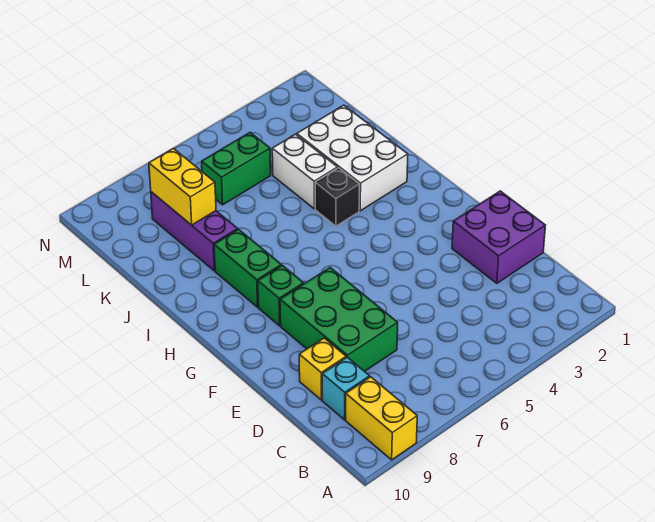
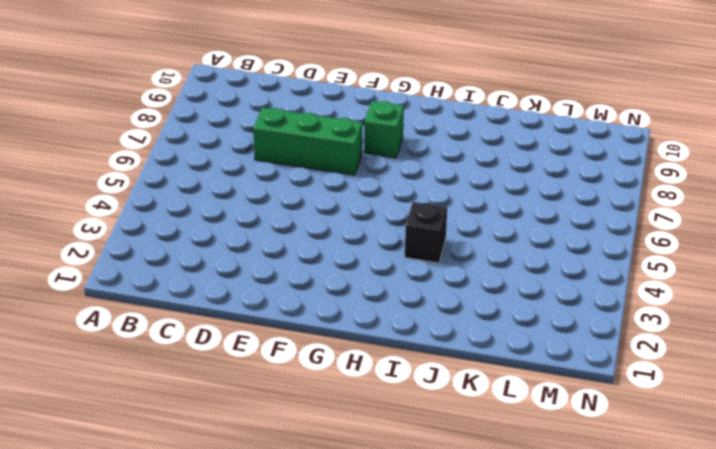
green brick D7:F7 level 1 -> green brick D7:F8 level 1
none -> yellow brick A9:B9 level 1
none -> cyan brick C9 level 1
none -> purple brick D1:E2 level 1

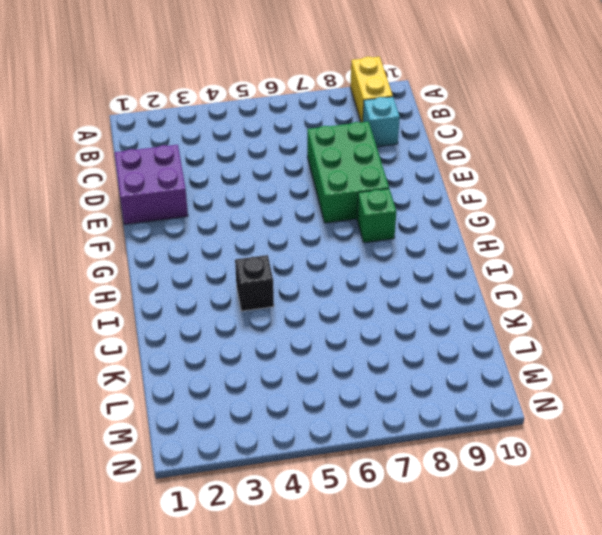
none -> yellow brick D9 level 1
none -> green brick H8:I8 level 1
none -> white brick I2:K3 level 1

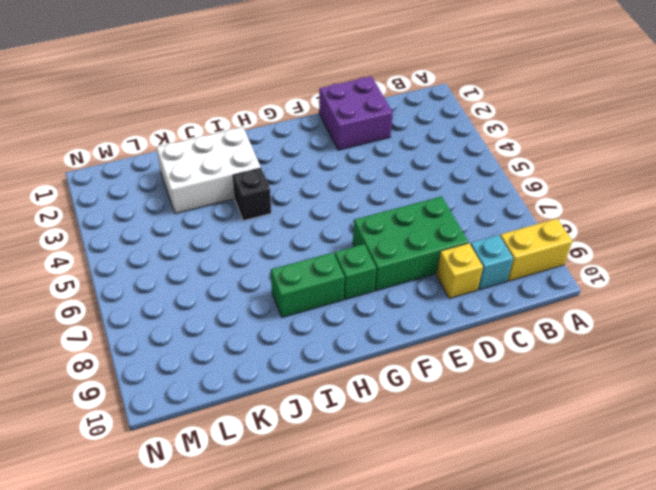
none -> white brick J4:K4 level 1
none -> purple brick J8:L8 level 1
none -> green brick L5:L6 level 1

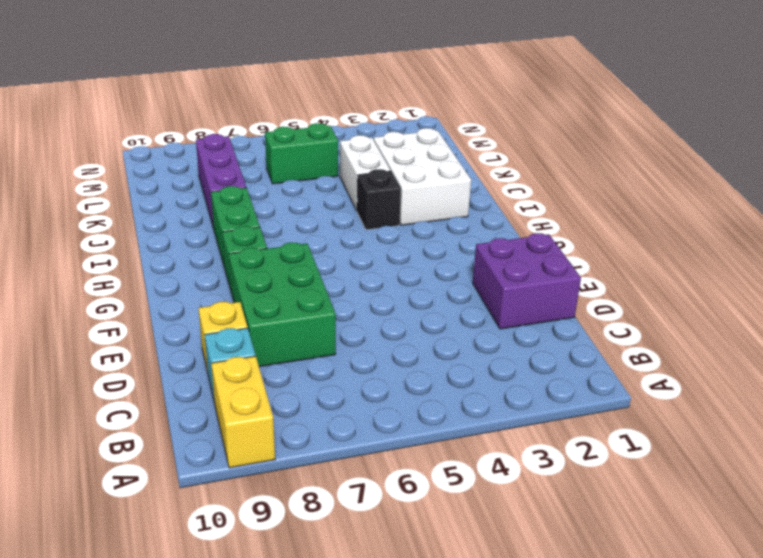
none -> yellow brick K8:L8 level 2

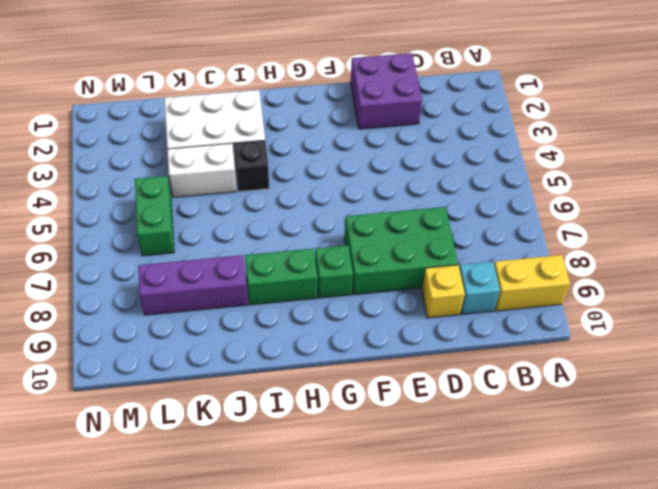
none -> yellow brick K8:L8 level 2

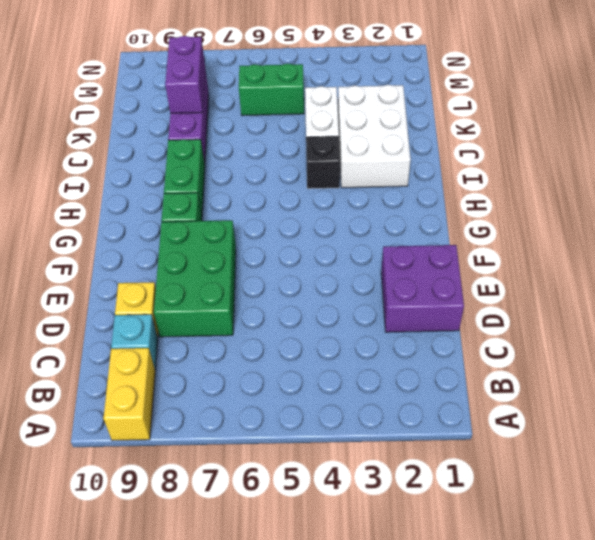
purple brick K8:L8 level 2 -> yellow brick K8:L8 level 2

